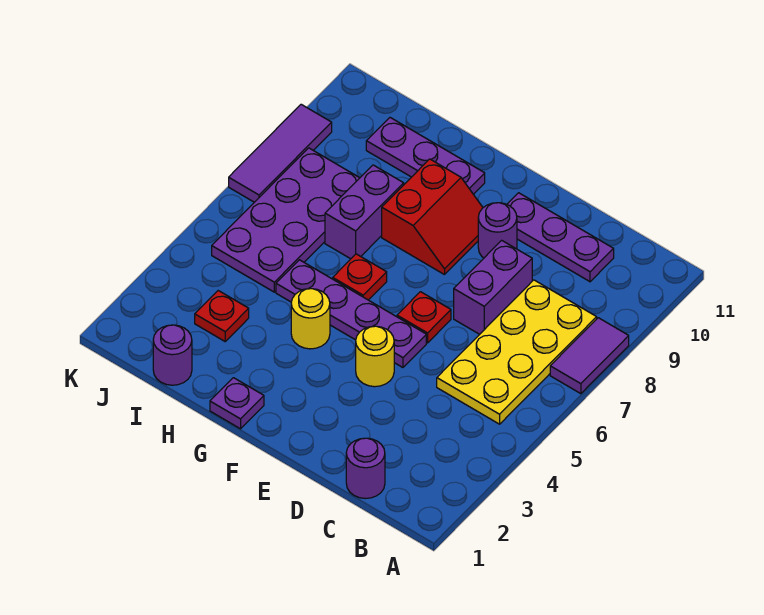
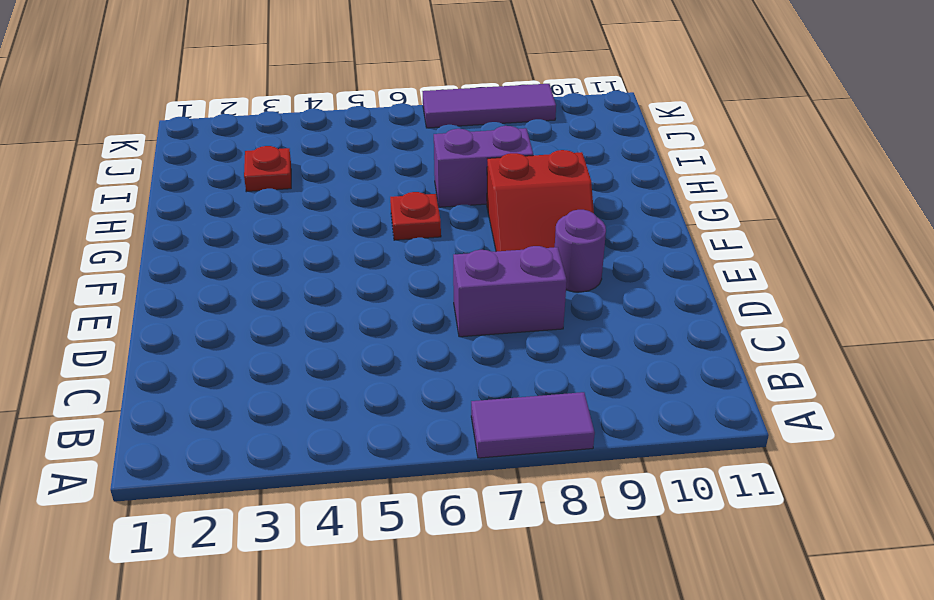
none -> yellow plate B5:C8 level 1
none -> purple round brick C1 level 1
none -> purple plate C10:E10 level 1

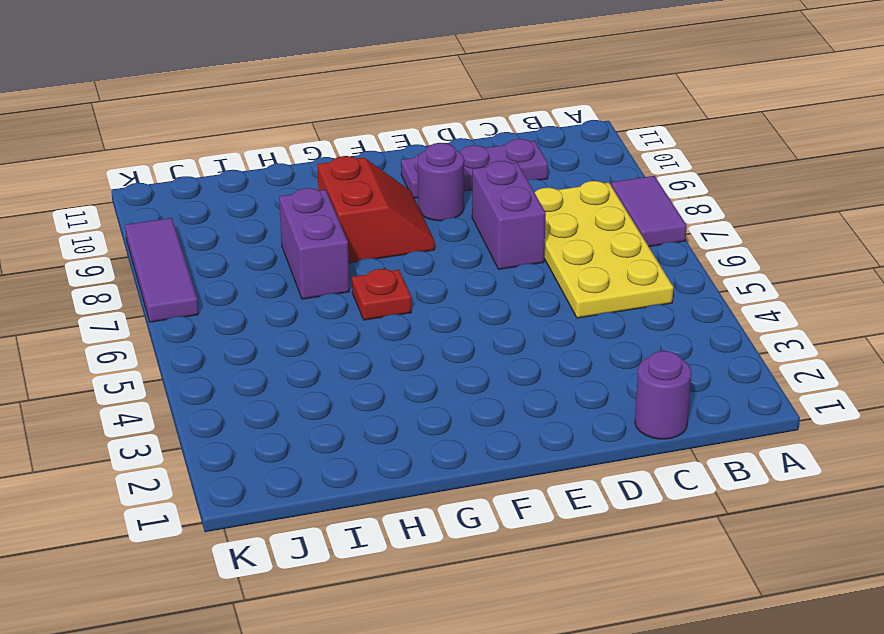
none -> yellow round brick E4 level 1
none -> purple plate E5:H5 level 1
none -> red plate E6 level 1

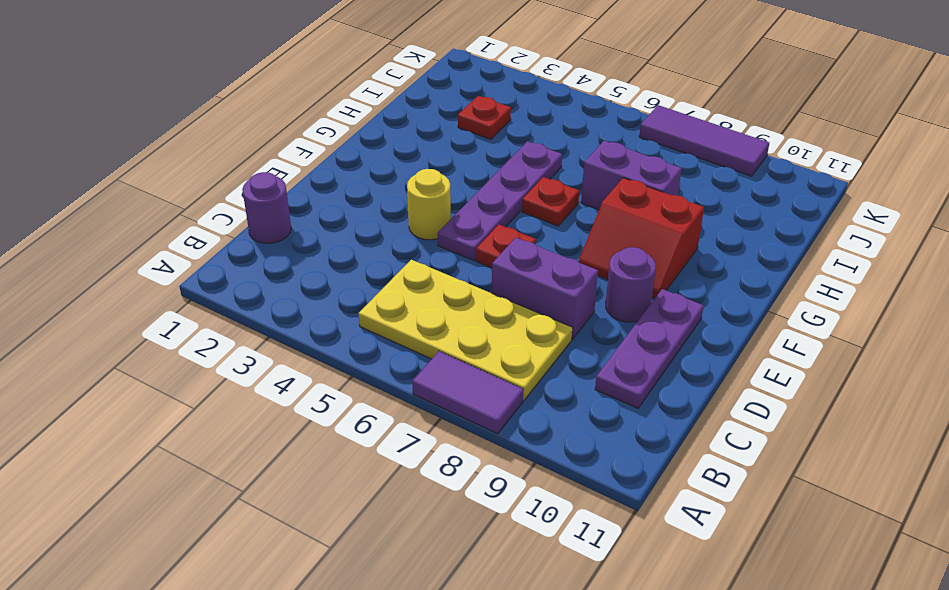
none -> purple plate G1 level 1
none -> yellow round brick G4 level 1
none -> purple plate G10:I10 level 1

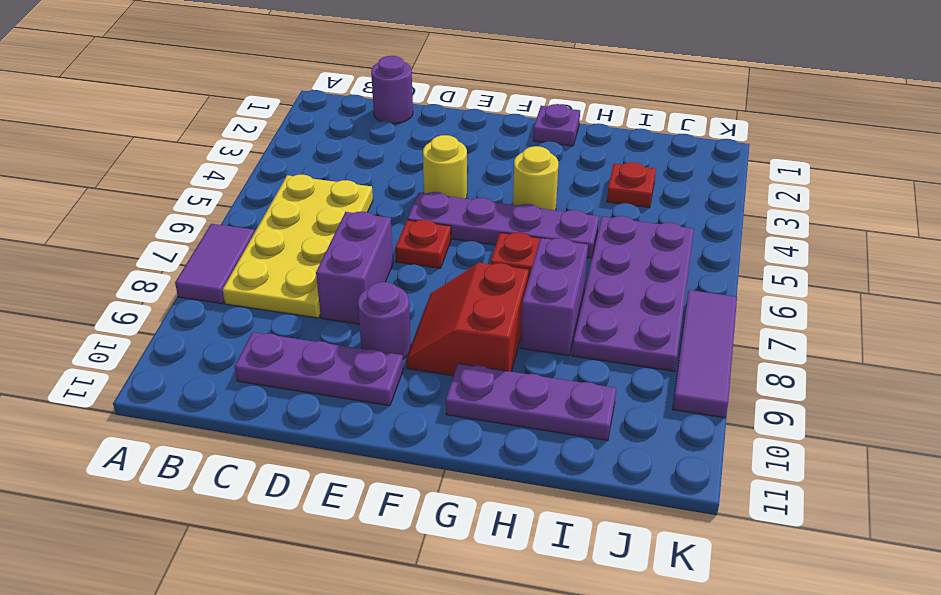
none -> purple round brick I1 level 1

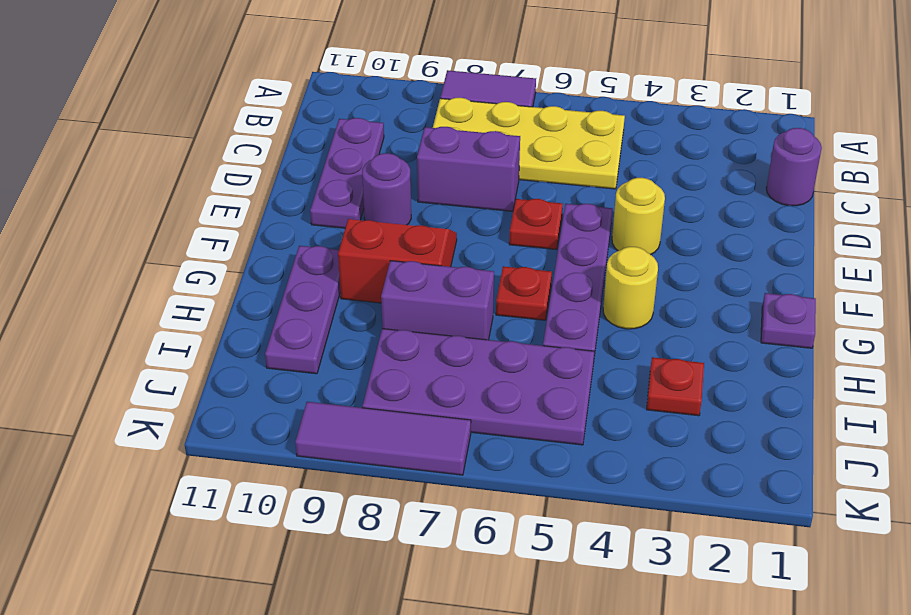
none -> purple round brick I1 level 1

